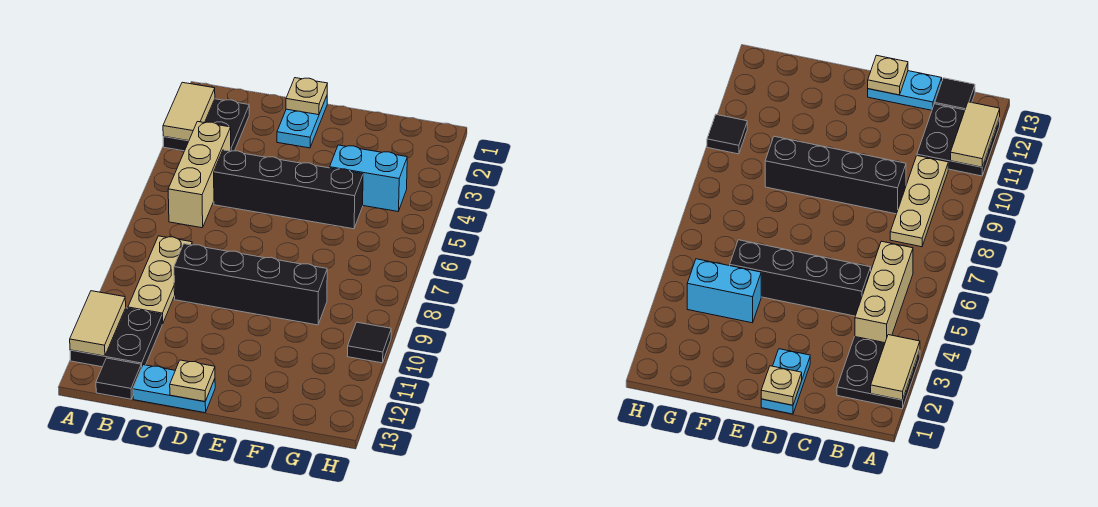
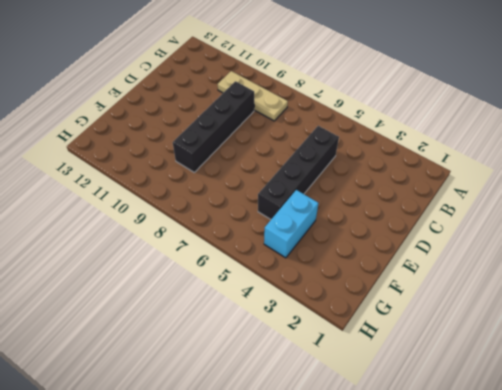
none -> black plate A2:B3 level 1
none -> black plate A11:B12 level 1
none -> tan brick B4:B6 level 1

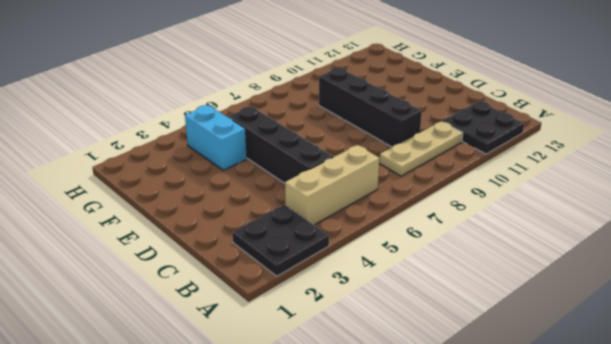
none -> black tile B13 level 1
none -> cyan plate C13:D13 level 1
none -> cyan plate D1:D2 level 1

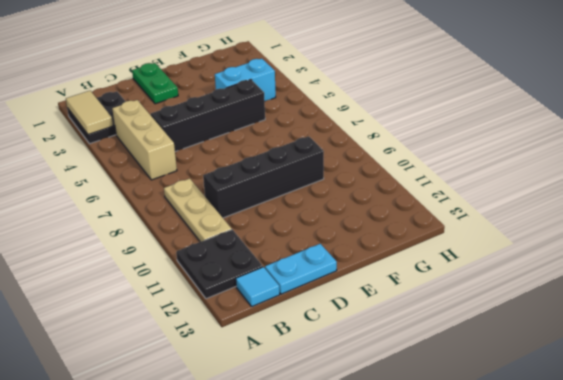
cyan tile B13 level 1 -> black tile B13 level 1
green plate D1:D2 level 1 -> cyan plate D1:D2 level 1
none -> black tile H10 level 1
none -> tan tile A11:A12 level 2
none -> tan plate D1 level 2

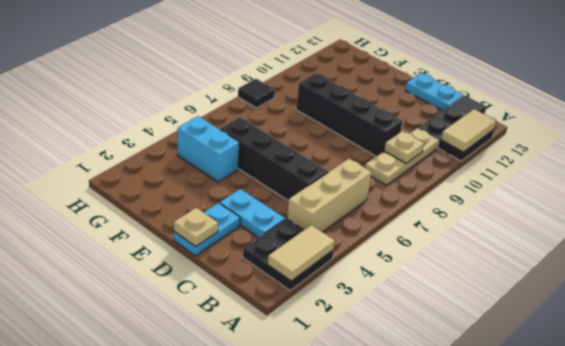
tan plate B9 level 2 -> tan plate D13 level 2
cyan plate C3:D3 level 1 -> none
black tile H8 level 1 -> black tile H10 level 1

